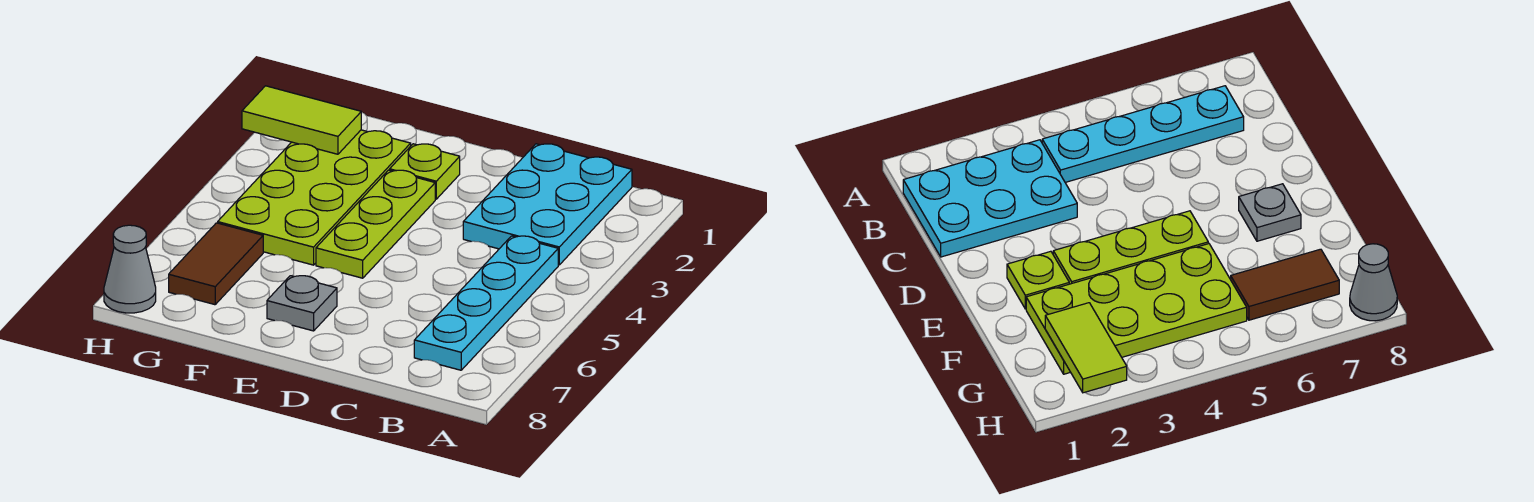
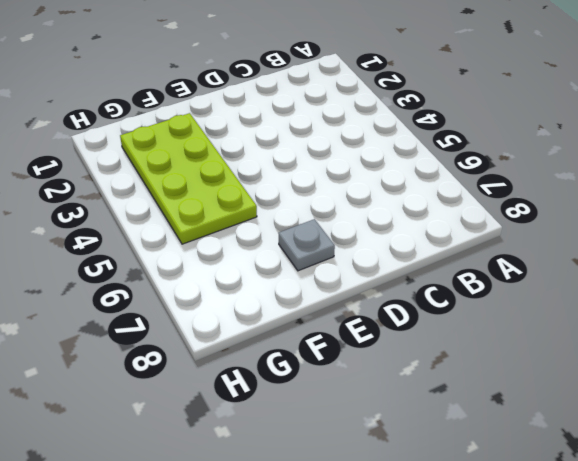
none -> cyan plate B1:C3 level 1
none -> cyan plate B4:B7 level 1

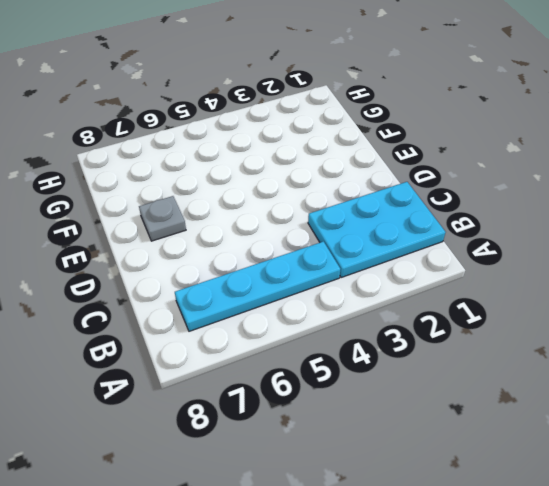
none -> lime plate E2 level 1
none -> lime plate E3:E5 level 1

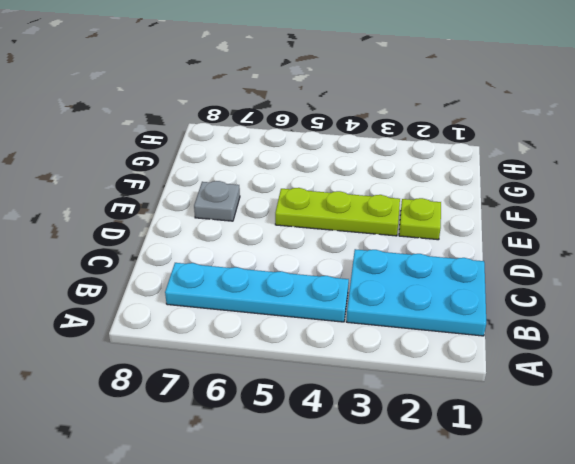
none -> lime plate F2:G5 level 1
none -> brown tile G6:G7 level 1

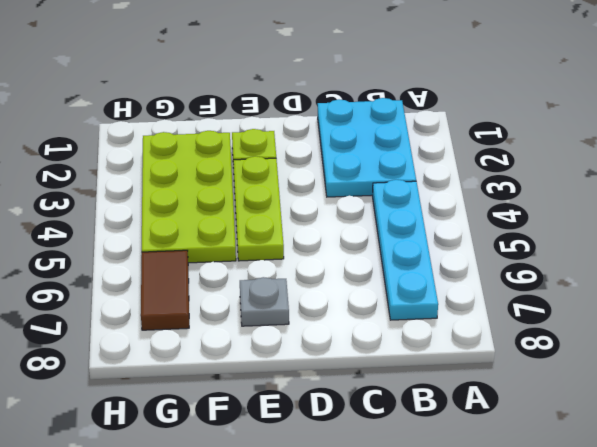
none -> grey cone H8 level 1
none -> lime tile G2:H2 level 2

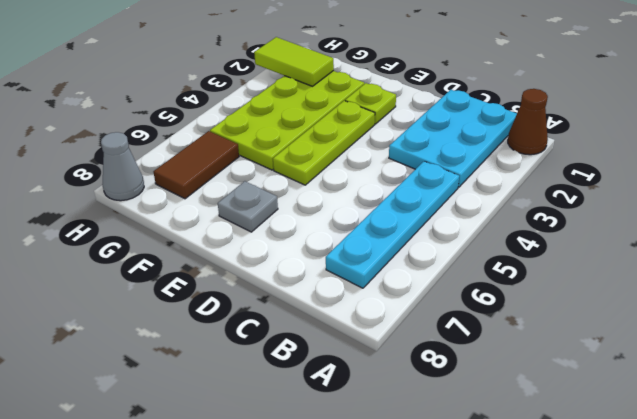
brown cone A1 level 1 -> none

